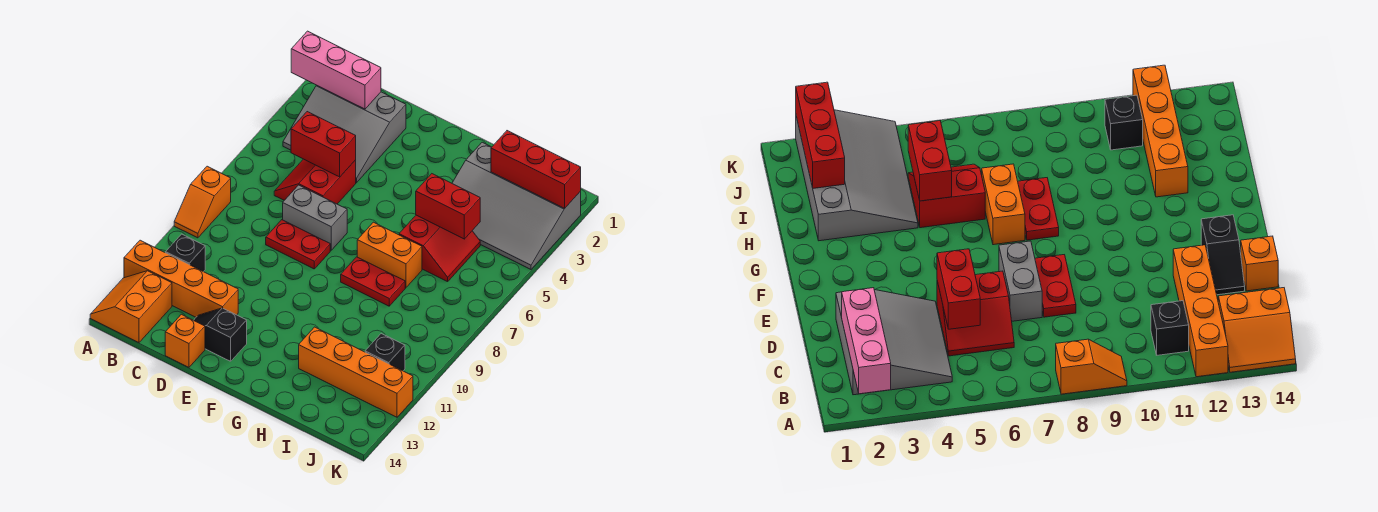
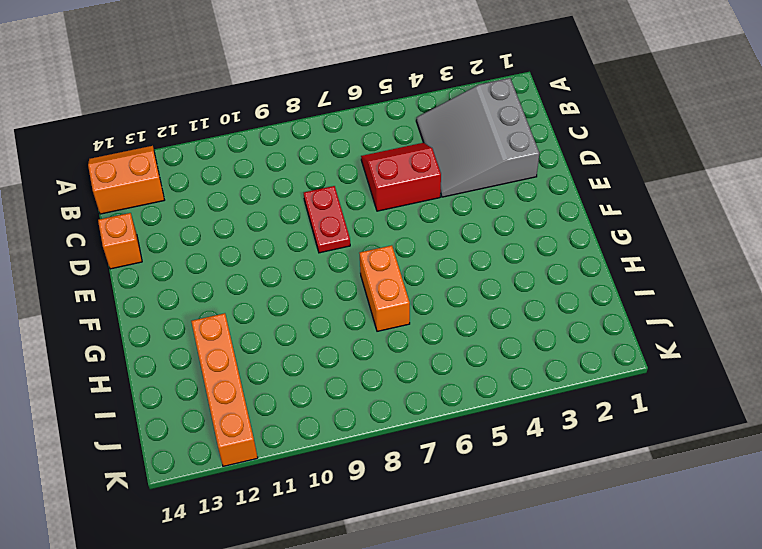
none -> orange slope A8:A9 level 1 top 8
none -> orange brick A12:D12 level 1
none -> black brick B11 level 1

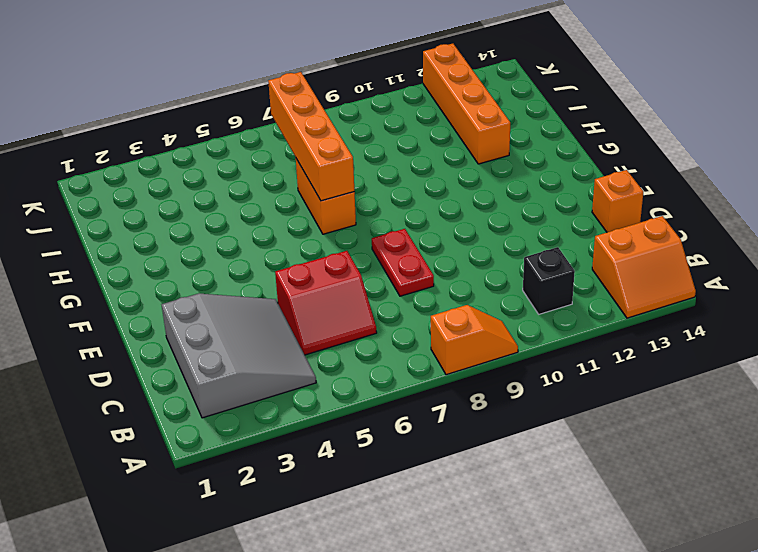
orange brick G7:J7 level 2 -> orange brick A12:D12 level 1
none -> grey brick D7:E7 level 1
none -> black slope D13:E13 level 1 top E
none -> red plate G8:H8 level 1

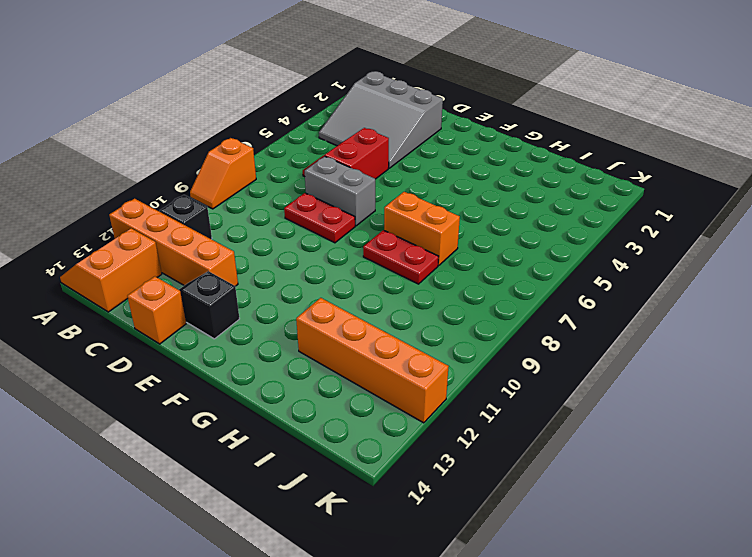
none -> grey slope H2:K4 level 1 top 2
none -> red slope H5:I6 level 1 top H
none -> black brick J11 level 1

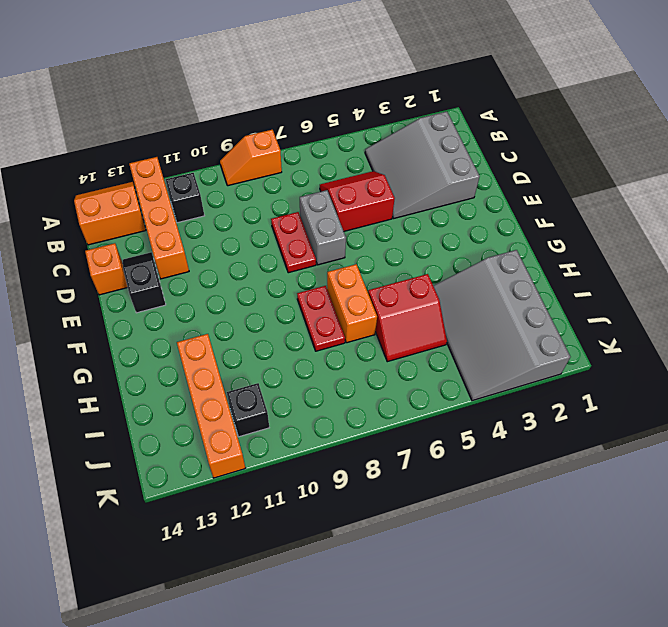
none -> pink brick A2:C2 level 2
none -> red brick C5:D5 level 2
none -> red brick H5:I5 level 2

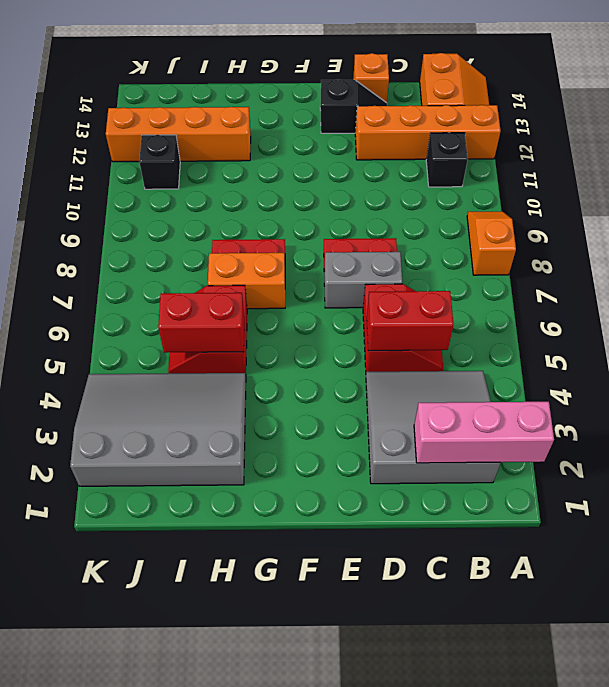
none -> red brick I2:K2 level 2

